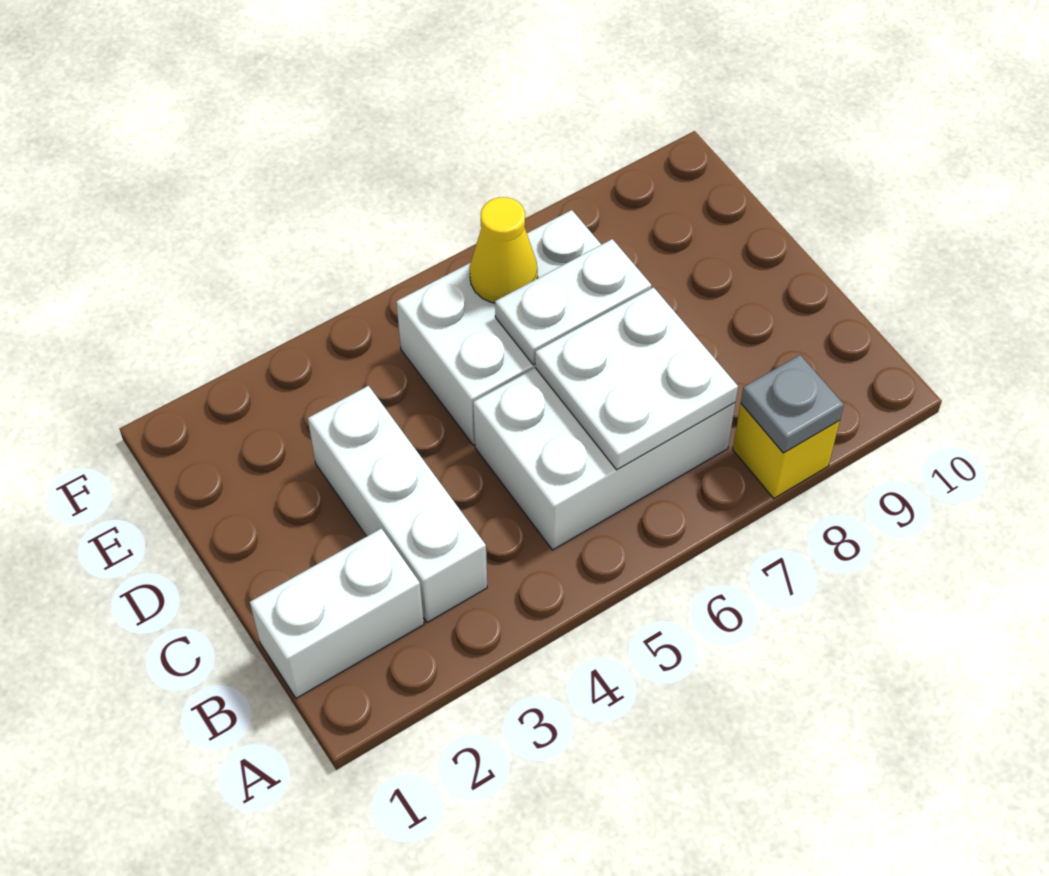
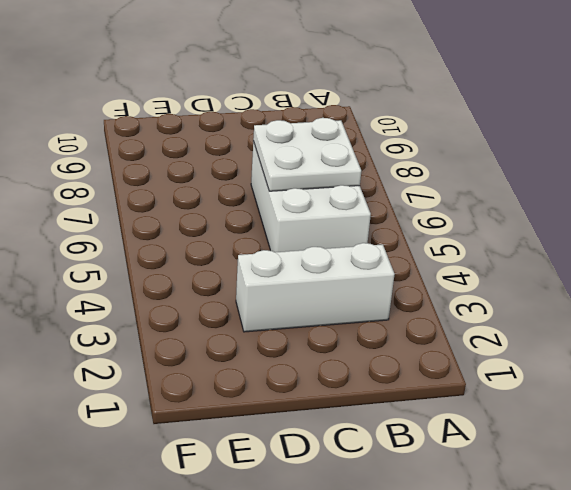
none -> yellow brick A8 level 1
none -> white brick B1:B2 level 1

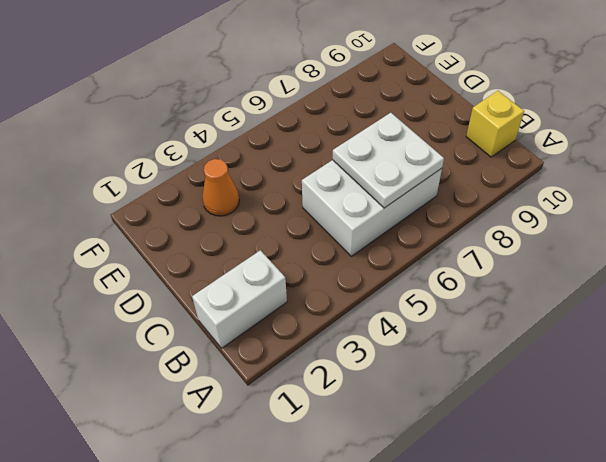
yellow brick B10 level 1 -> yellow brick A8 level 1
orange cone E3 level 1 -> none
none -> white brick B3:D3 level 1
none -> white brick D5:E7 level 1

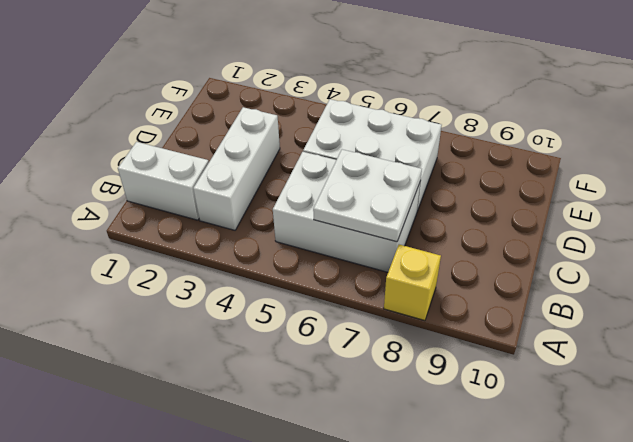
none -> grey plate A8 level 2
none -> white plate D6:D7 level 2

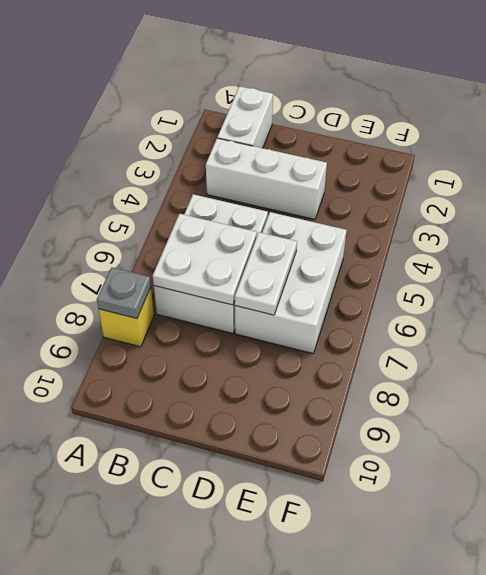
none -> yellow cone E6 level 2

